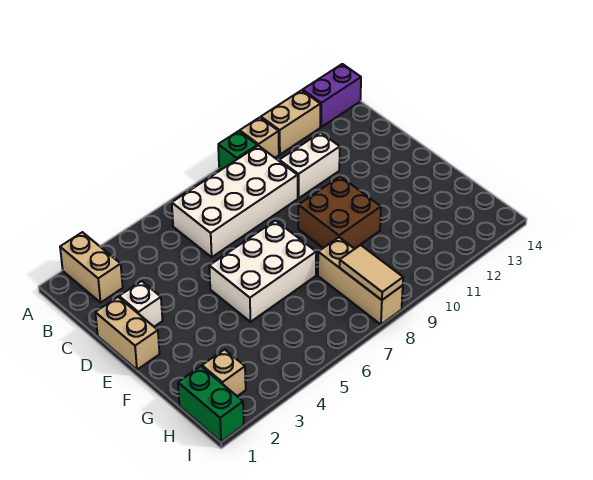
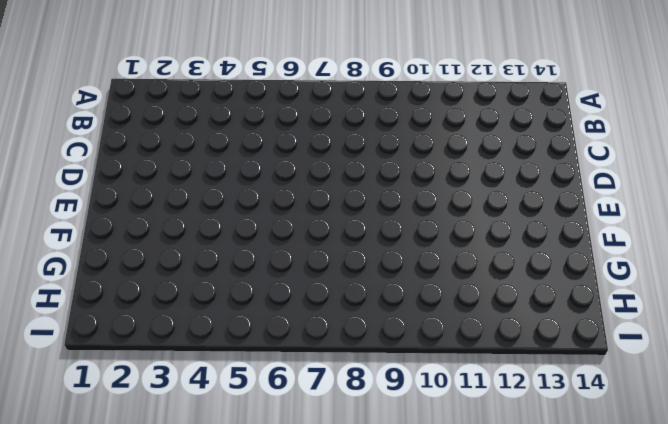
none -> tan brick A2:B2 level 1
none -> green brick A9 level 1
none -> tan brick A10 level 1

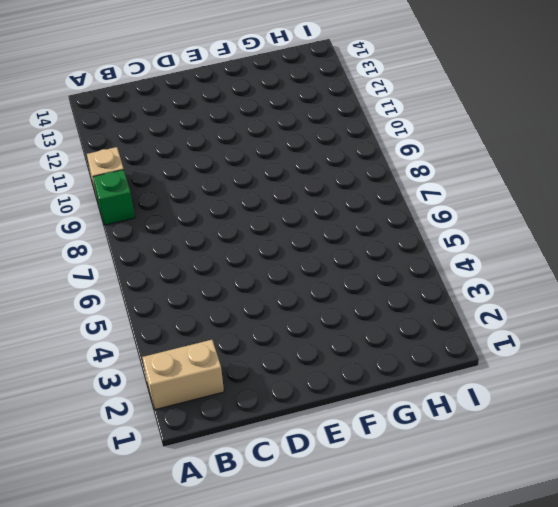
none -> tan brick A11:A12 level 1
none -> purple brick A13:A14 level 1
none -> white brick B6:C9 level 1

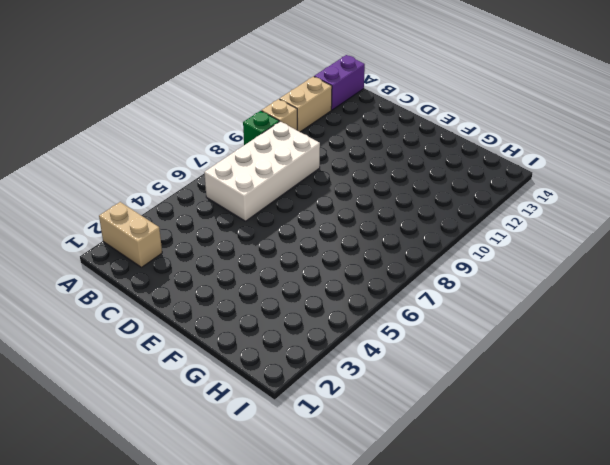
none -> white brick C10:C11 level 1
none -> tan brick D1:E1 level 1
none -> white brick D2 level 1

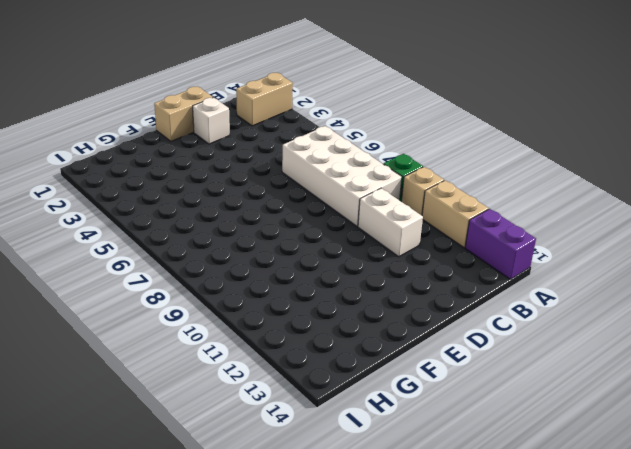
none -> white brick E5:F7 level 1
none -> brown brick E9:F10 level 1
none -> tan brick G8:I8 level 1

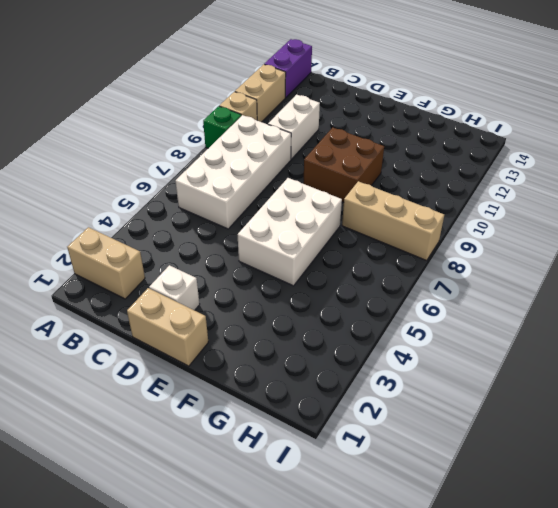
none -> green brick H1:I1 level 1
none -> tan brick H2 level 1
none -> tan tile H8:I8 level 2

